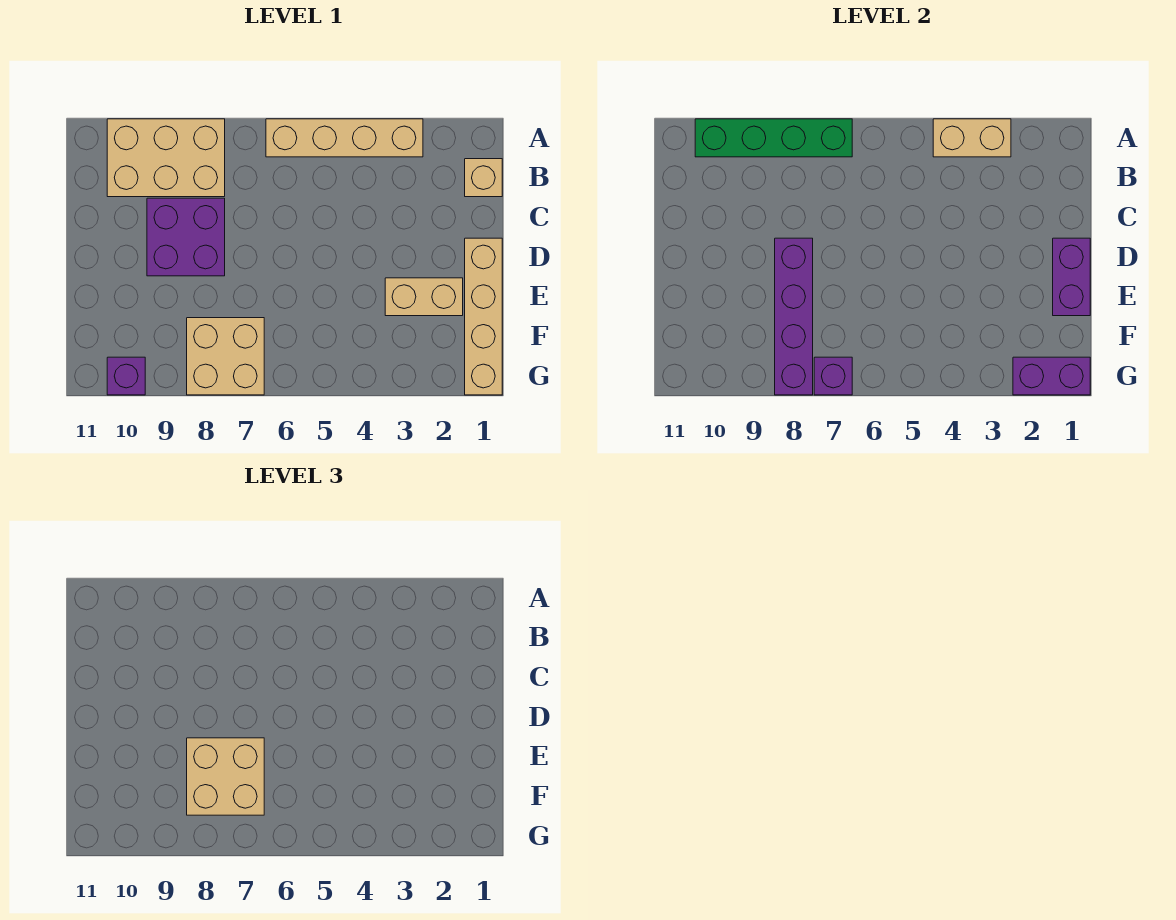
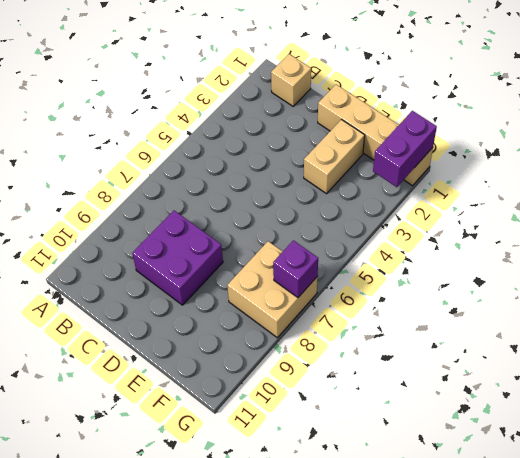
none -> tan brick A3:A6 level 1
none -> tan brick A8:B10 level 1
none -> purple brick G10 level 1

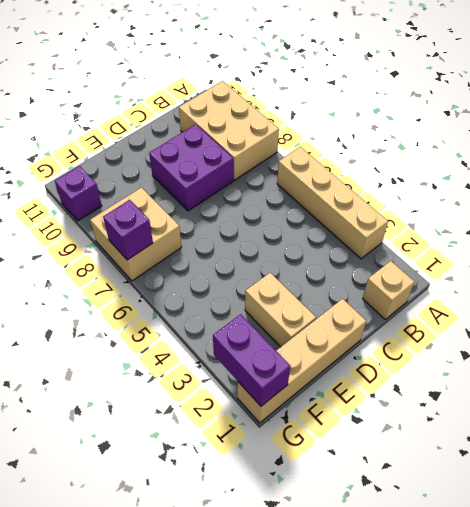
none -> tan brick A3:A4 level 2
none -> green brick A7:A10 level 2
none -> purple brick D1:E1 level 2

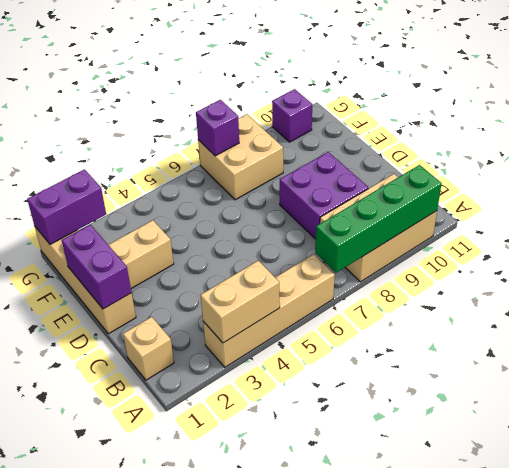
none -> purple brick D8:G8 level 2
none -> tan brick E7:F8 level 3

